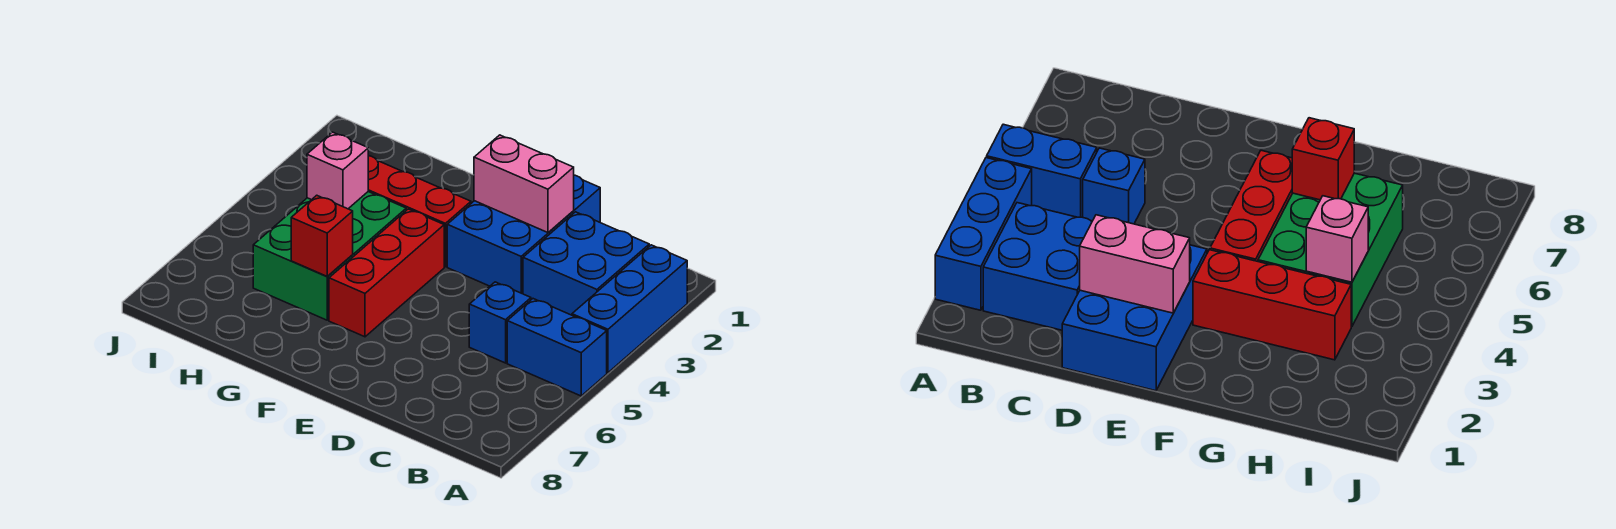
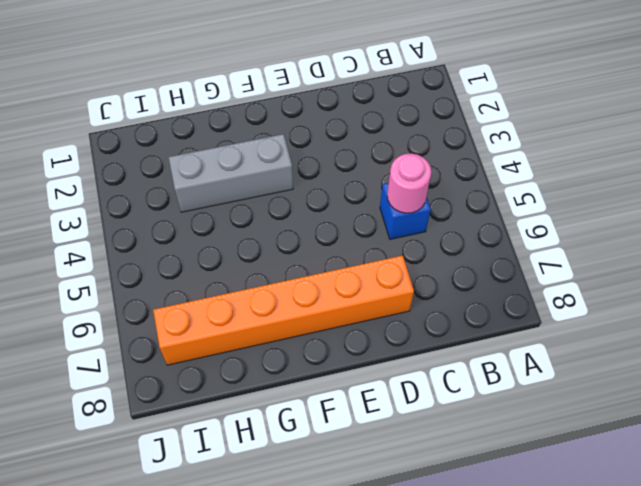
pink round brick C5 level 2 -> none
orange brick D7:I7 level 1 -> none
grey brick F3:H3 level 1 -> red brick F3:H3 level 1
none -> blue brick A2:A4 level 1
none -> blue brick A5:B5 level 1

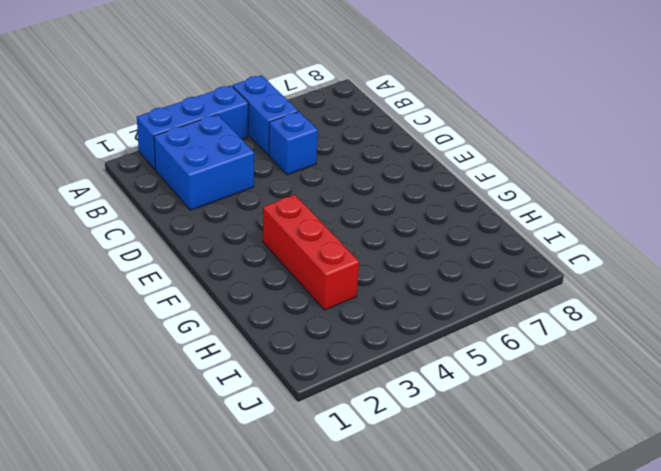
none -> blue brick D1:E3 level 1
none -> red brick F4:F6 level 1

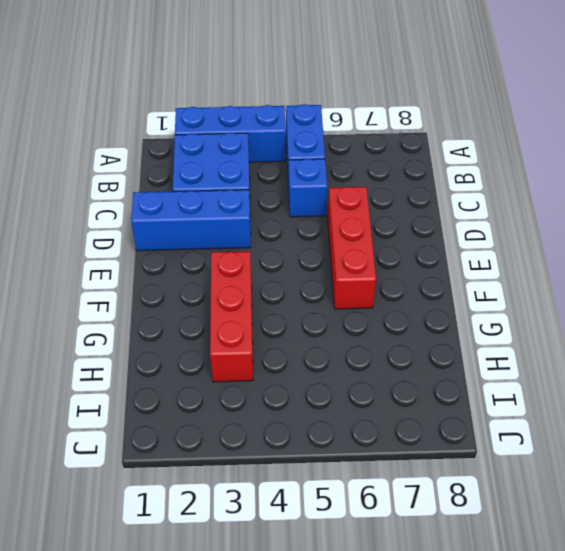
blue brick D1:D3 level 1 -> blue brick D1:E3 level 1
red brick D6:F6 level 1 -> red brick F4:F6 level 1
none -> green brick G4:H6 level 1
none -> pink brick D2:E2 level 2

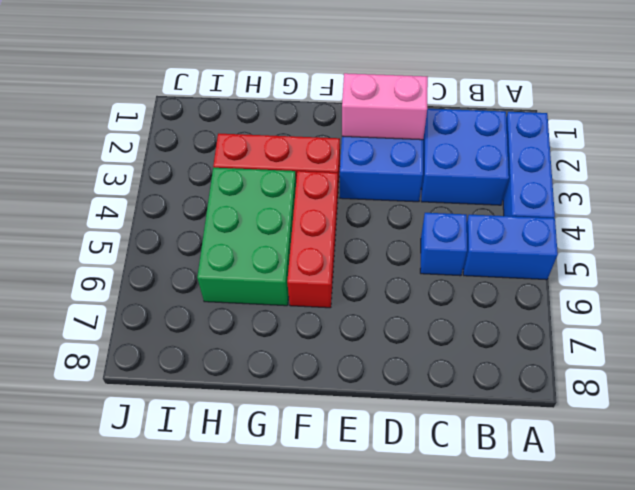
none -> red brick G6 level 2
none -> pink brick H4 level 2

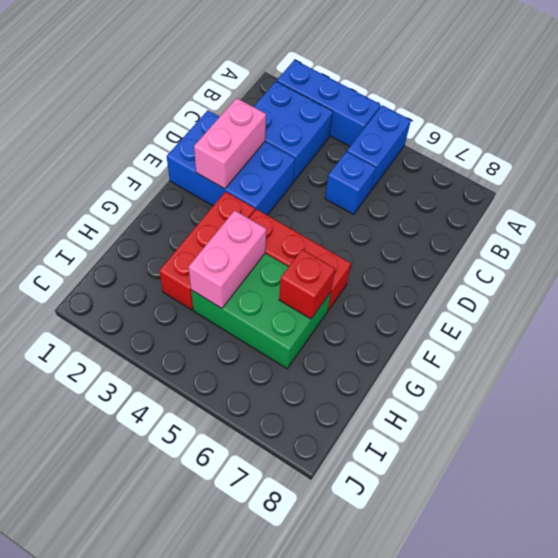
pink brick G4:H4 level 2 -> pink brick H4 level 2

